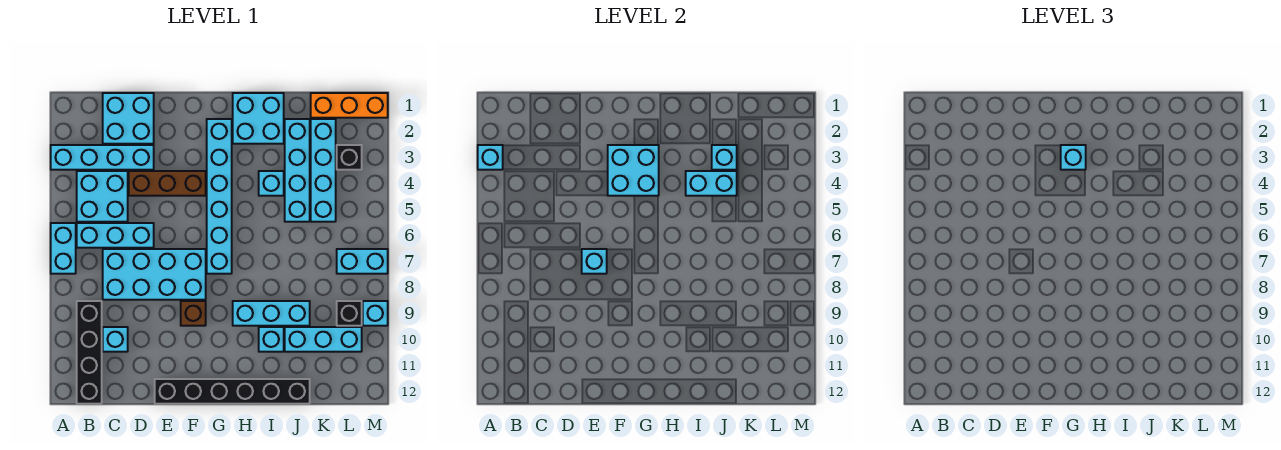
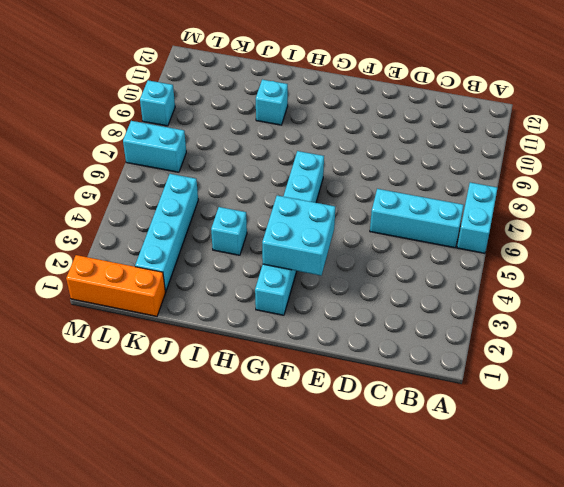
none -> cyan brick A3:D3 level 1
none -> cyan brick B4:C5 level 1
none -> black brick B9:B12 level 1
none -> cyan brick C1:D2 level 1

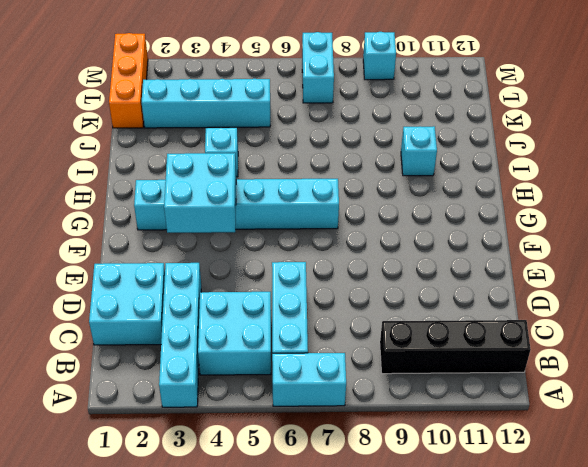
none -> cyan brick C7:F8 level 1
none -> cyan brick C10 level 1
none -> brown brick D4:F4 level 1
none -> black brick E12:J12 level 1

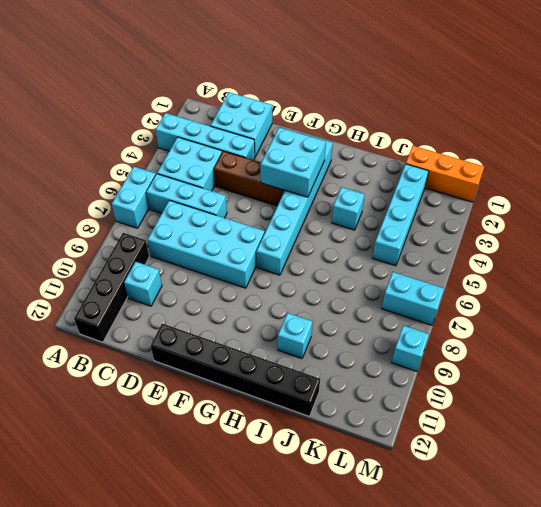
none -> brown brick F9 level 1
none -> cyan brick H1:I2 level 1
none -> cyan brick H9:J9 level 1
none -> cyan brick J2:J5 level 1

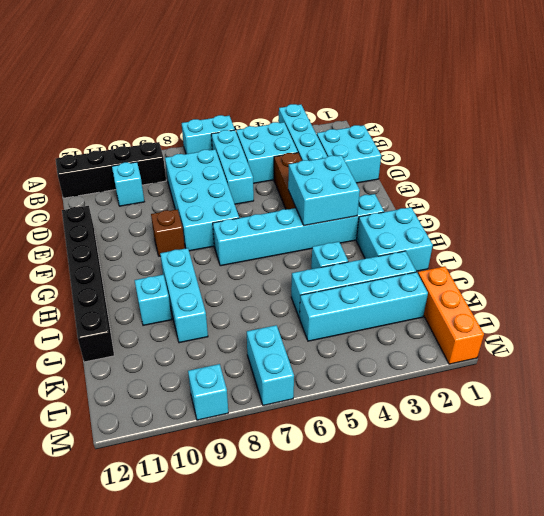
none -> cyan brick J10:L10 level 1
none -> black brick L3 level 1
none -> black brick L9 level 1
none -> cyan brick A3 level 2

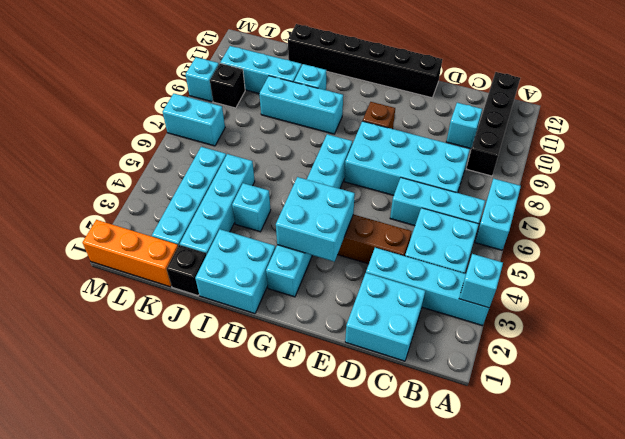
black brick J1 level 1 -> black brick L3 level 1
none -> cyan brick E7 level 2
none -> cyan brick I4:J4 level 2
none -> cyan brick J3 level 2
none -> cyan brick G3 level 3

